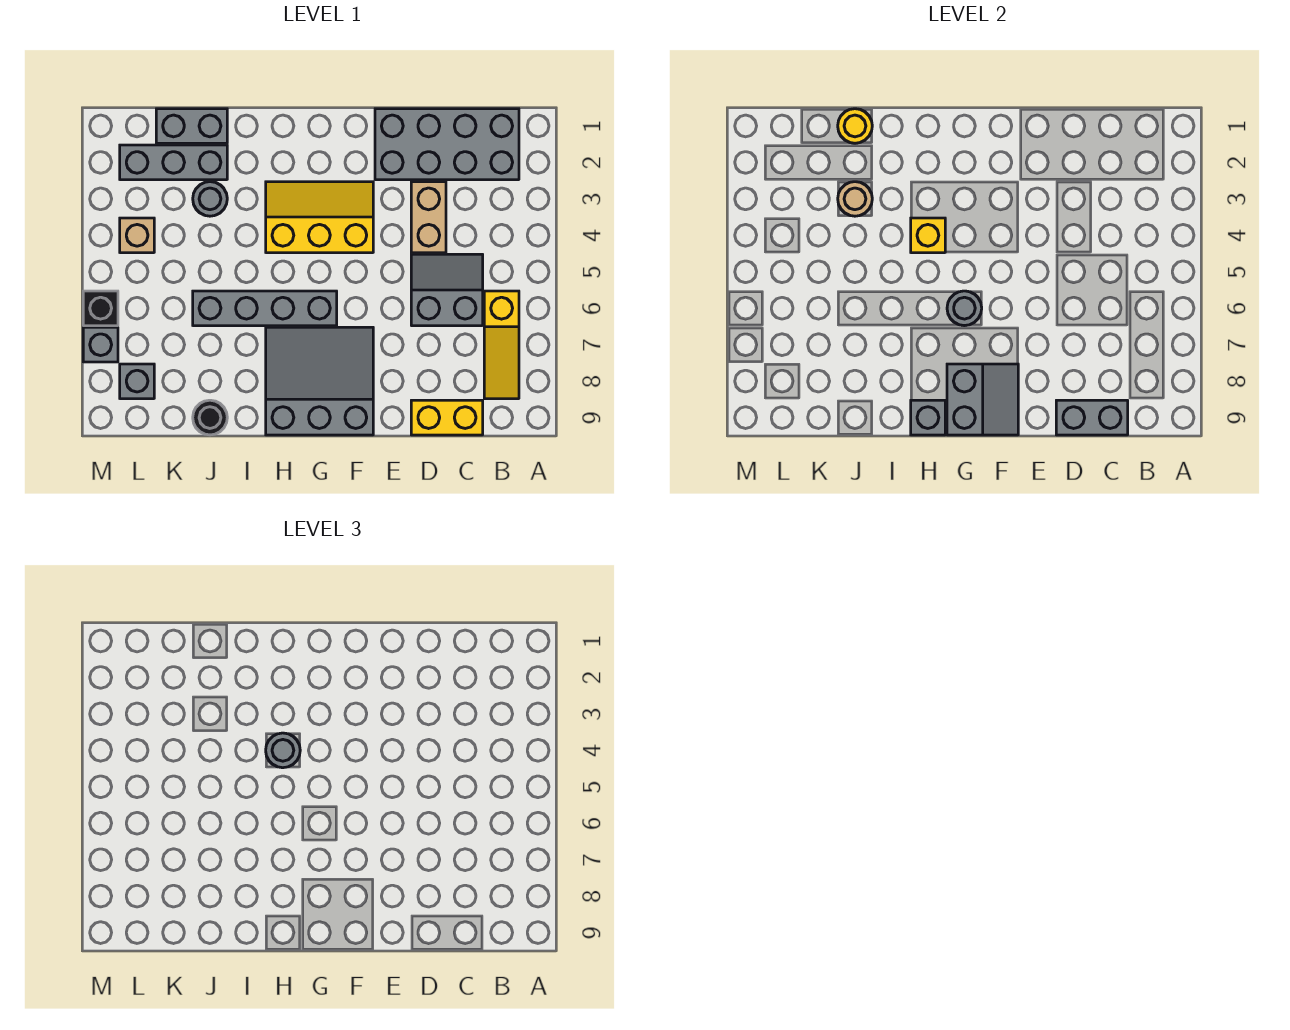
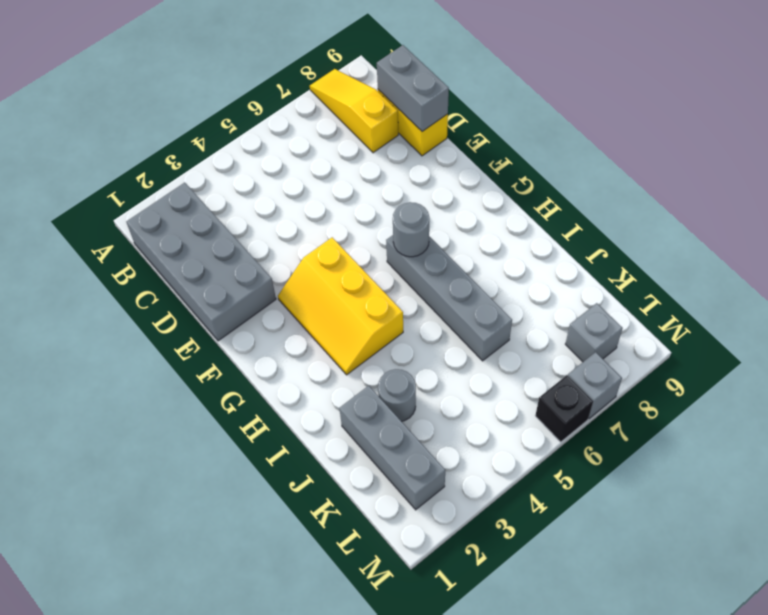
yellow slope A8:C8 level 1 top C -> yellow slope B6:B8 level 1 top 6
none -> grey slope C5:D6 level 1 top 6
none -> tan brick D3:D4 level 1
none -> grey slope F7:H9 level 1 top 9

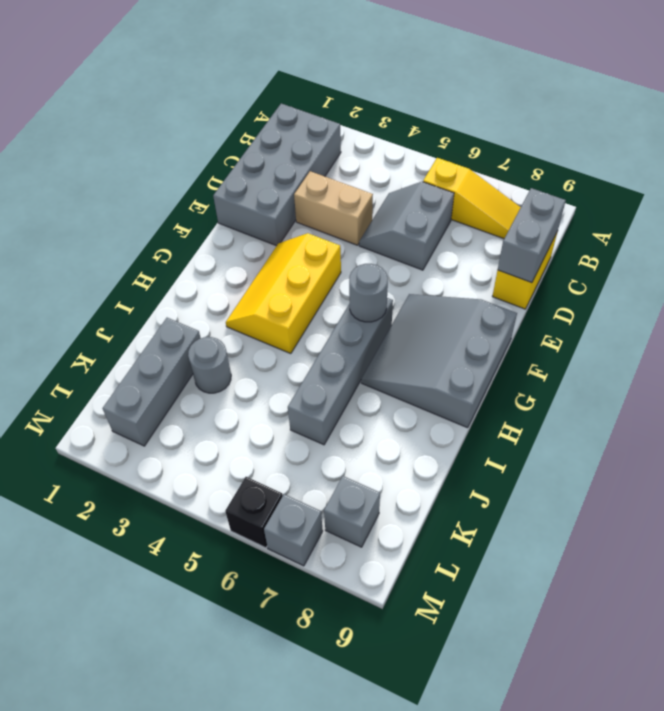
none -> grey brick J1:K1 level 1
none -> black round brick J9 level 1
none -> tan brick L4 level 1

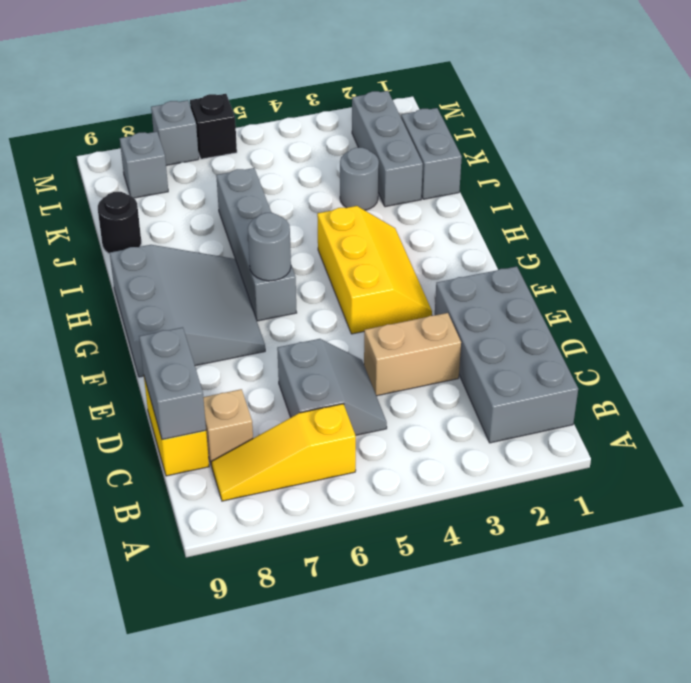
tan brick C8 level 1 -> tan brick L4 level 1
none -> grey slope F8:G9 level 2 top G
none -> yellow brick H4 level 2
none -> grey brick H9 level 2

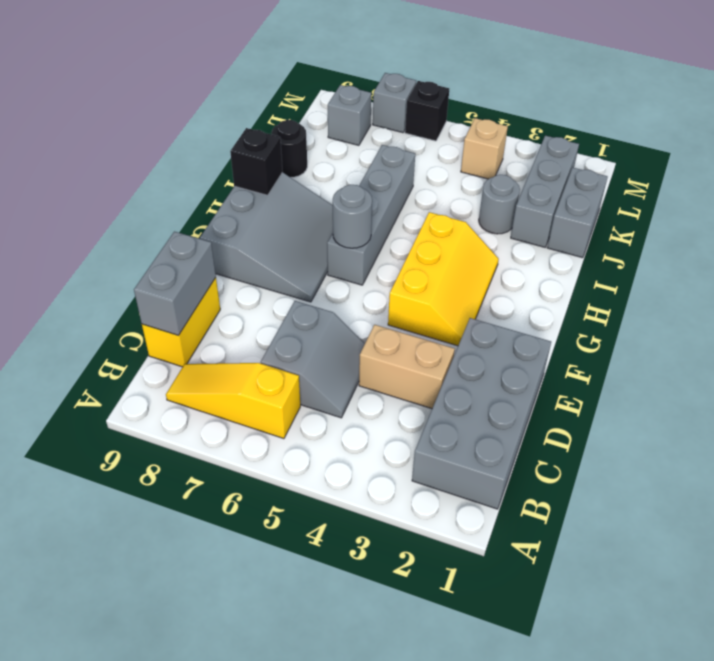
black brick H9 level 2 -> grey brick H9 level 2
none -> grey slope F8:G9 level 2 top G
none -> yellow brick H4 level 2
none -> yellow round brick J1 level 2

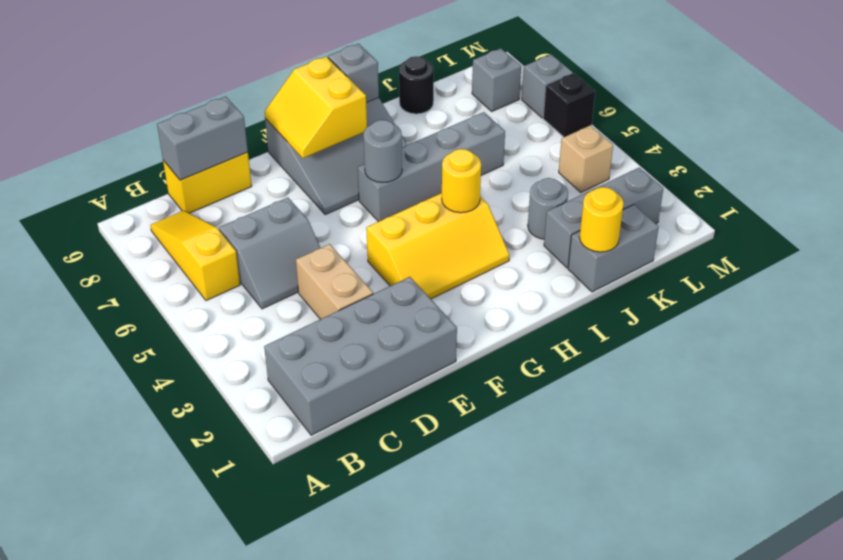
yellow slope F8:G9 level 2 top G -> grey slope F8:G9 level 2 top G
yellow round brick H4 level 2 -> yellow brick H4 level 2
none -> tan round brick J3 level 2
none -> grey round brick H4 level 3

